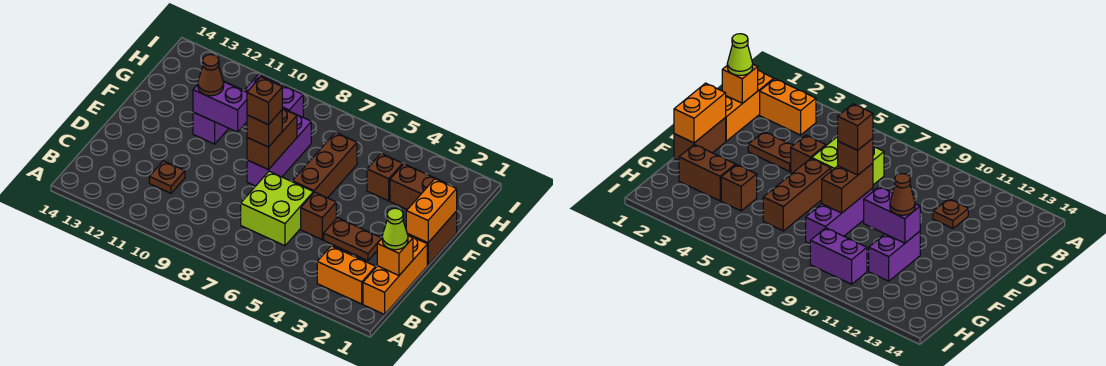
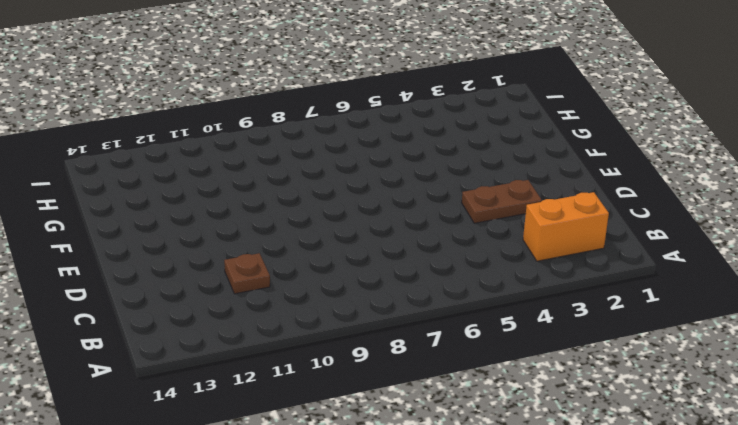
none -> orange brick B1:D1 level 1
none -> lime brick C6:D7 level 1
none -> brown brick D5 level 1

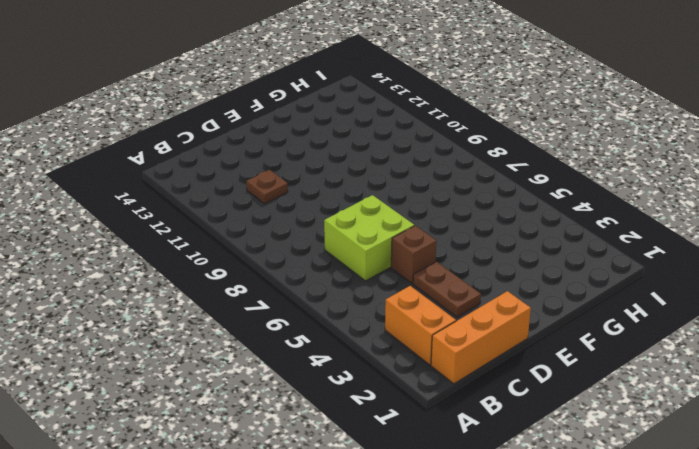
none -> brown brick E1:F1 level 1
none -> brown brick E6:G6 level 1
none -> purple brick E8:G8 level 1

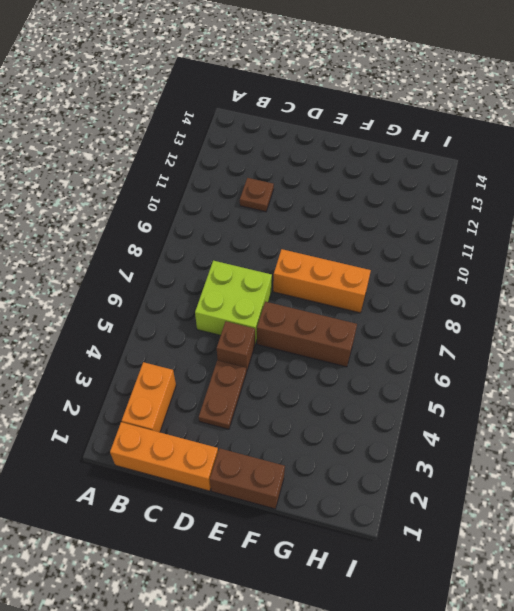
orange brick E8:G8 level 1 -> purple brick E8:G8 level 1
none -> purple brick F11:G11 level 1
none -> brown brick G2:G3 level 1
none -> brown brick G4 level 1

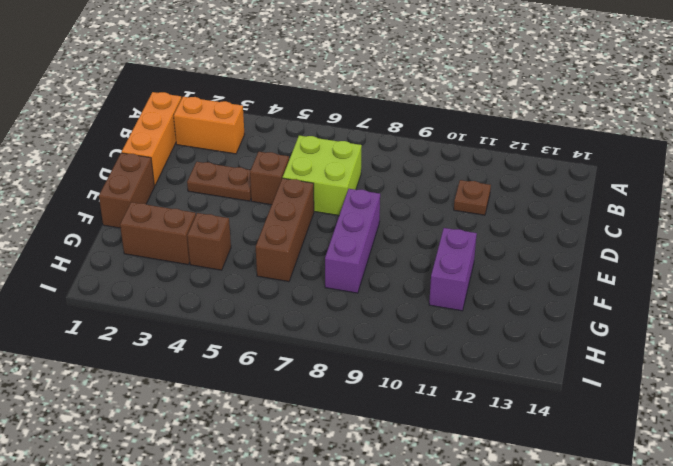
none -> purple brick H9:H10 level 1
none -> orange brick C1 level 2
none -> orange brick E1:F1 level 2

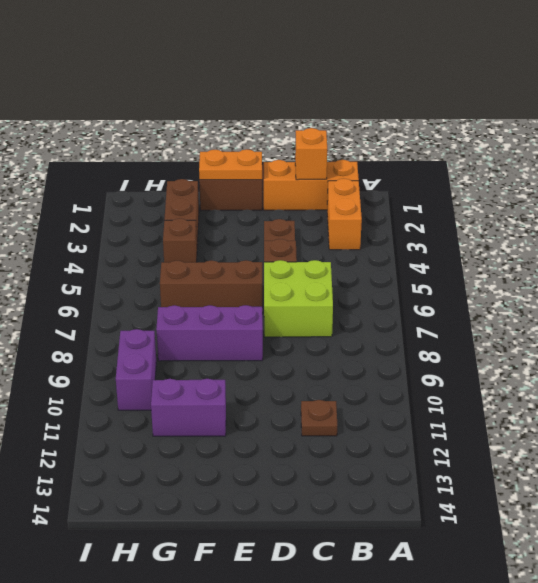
orange plate E1:F1 level 2 -> orange brick E1:F1 level 2
none -> brown brick E8:F8 level 2
none -> purple brick F10:F11 level 2
none -> lime cone C1 level 3

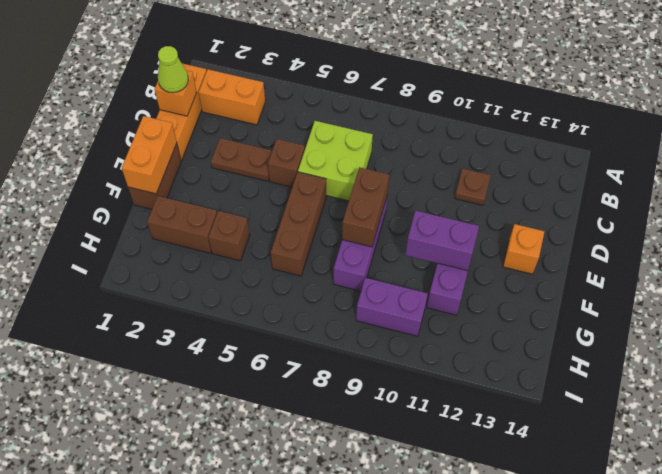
orange brick E13 level 1 -> none
none -> brown brick E8 level 3
none -> brown cone F11 level 3
none -> brown brick E8 level 4

